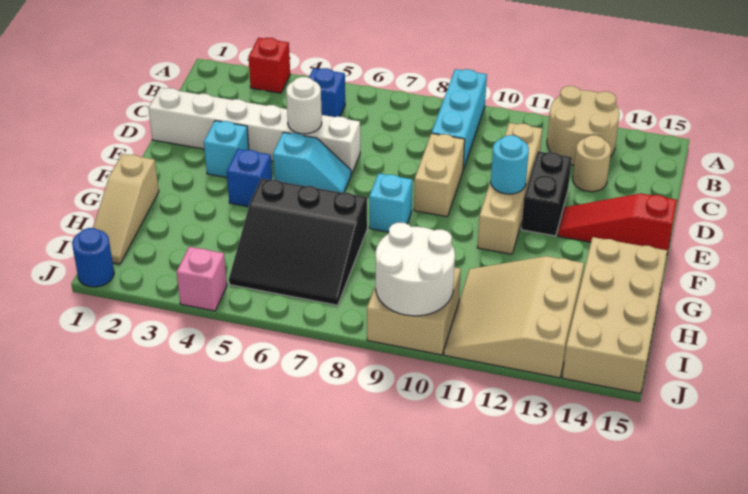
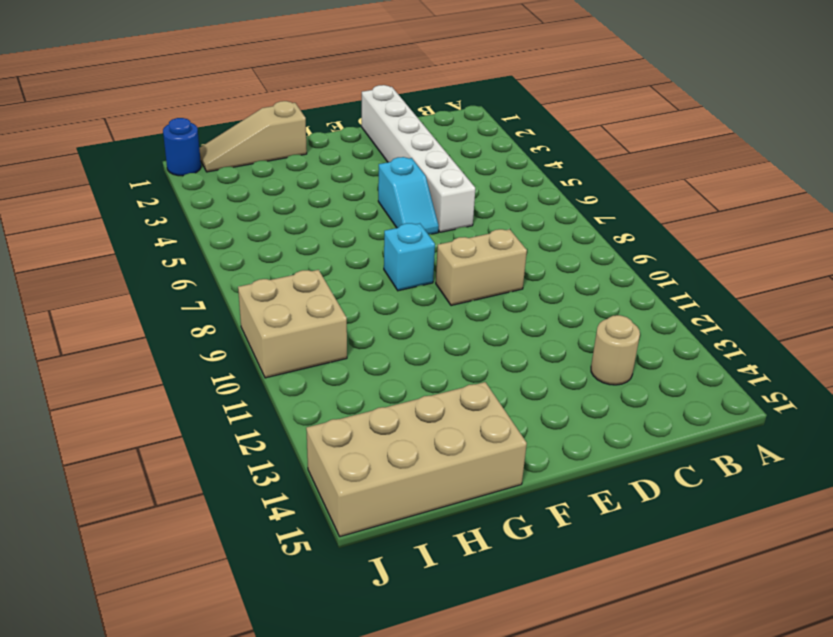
none -> red brick A3 level 1
none -> cyan brick A9:C9 level 1
none -> tan round brick A12:B13 level 1

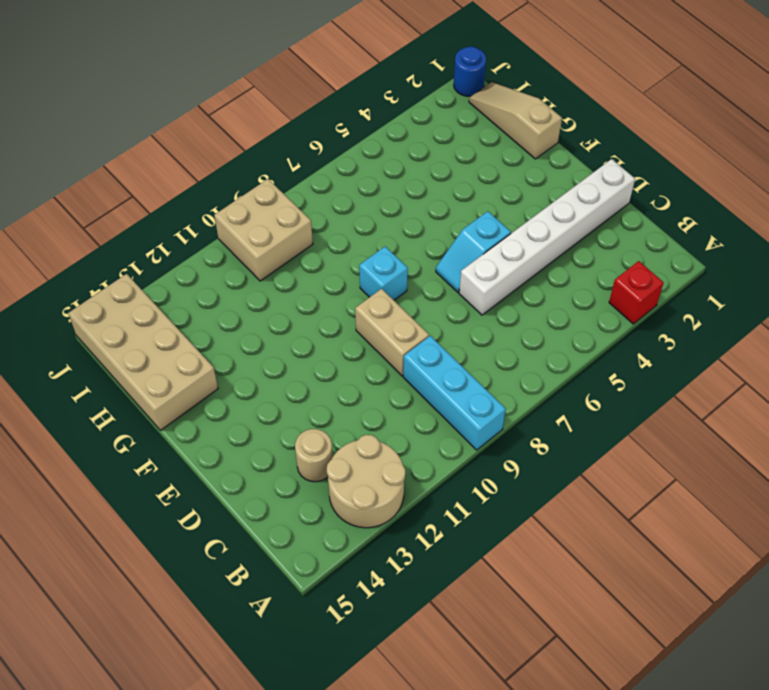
none -> blue brick B5 level 1
none -> tan brick C11:F11 level 1
none -> black brick D12:E12 level 1

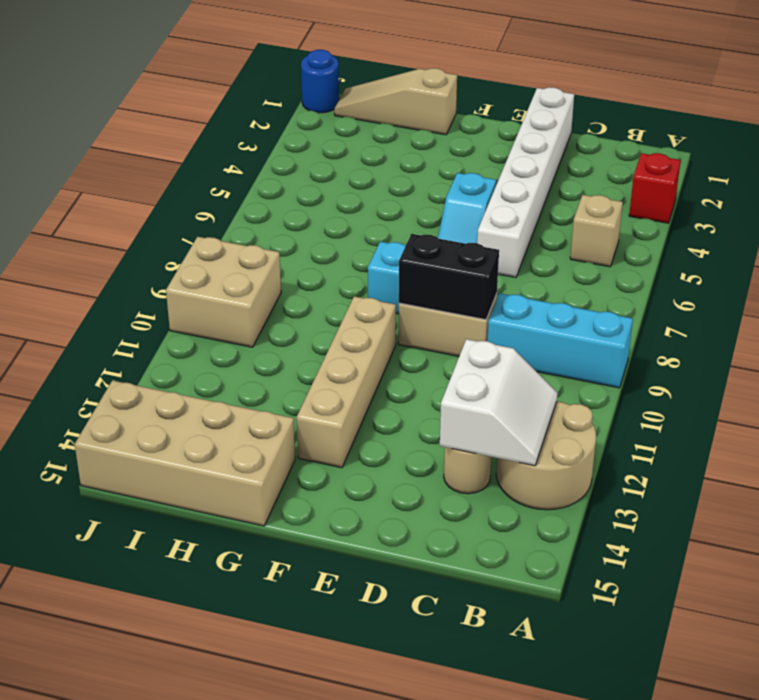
tan brick B5 level 1 -> blue brick B5 level 1
white slope B12:C13 level 2 top C -> none
black brick D9:E9 level 2 -> black brick D12:E12 level 1
tan brick F10:F13 level 1 -> tan brick C11:F11 level 1
none -> cyan brick E3 level 1
none -> red slope E13:E15 level 1 top 15
none -> blue brick F4 level 1

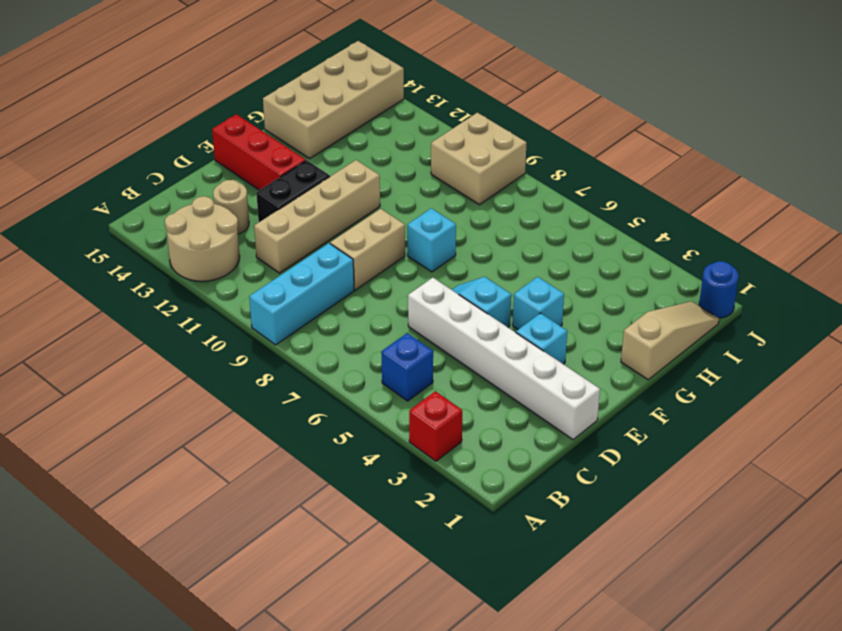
red brick E13:E15 level 1 -> red slope E13:E15 level 1 top 15
cyan brick F4 level 1 -> blue brick F4 level 1
none -> black slope G5:I7 level 1 top G
none -> tan slope H11:J13 level 1 top 13
none -> pink brick J4 level 1

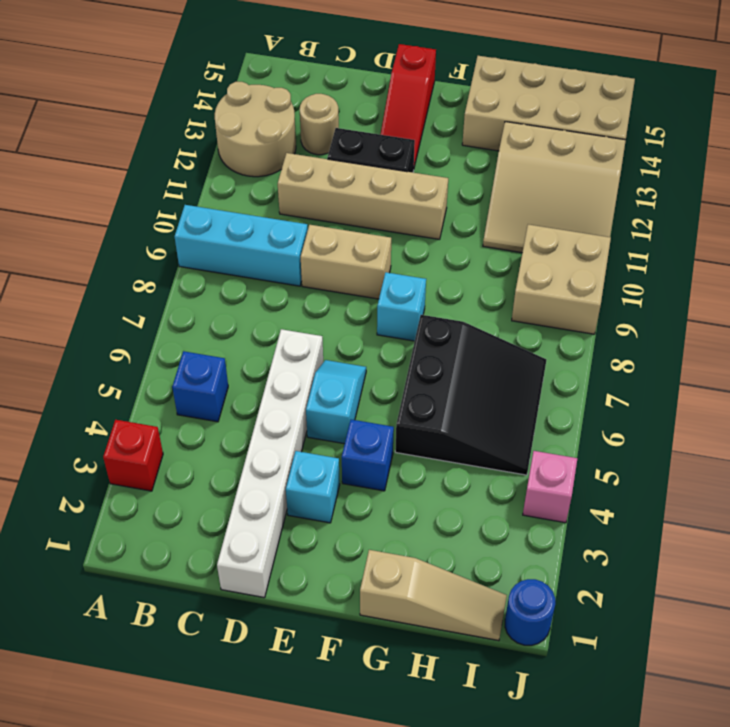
none -> white round brick D5 level 2
none -> cyan round brick E11 level 2
none -> white round brick I9:J10 level 2

